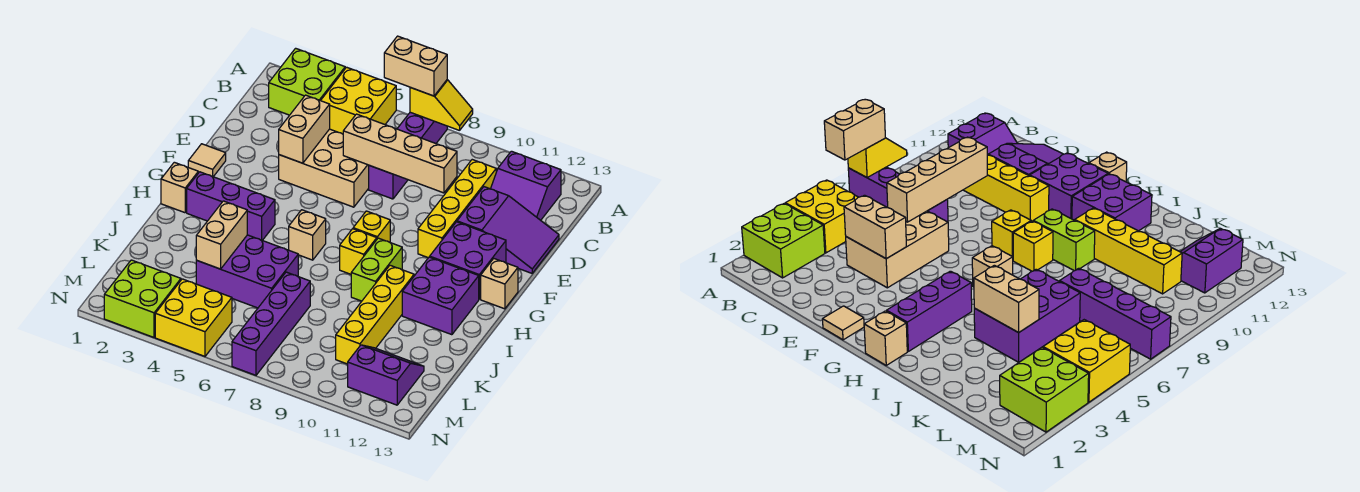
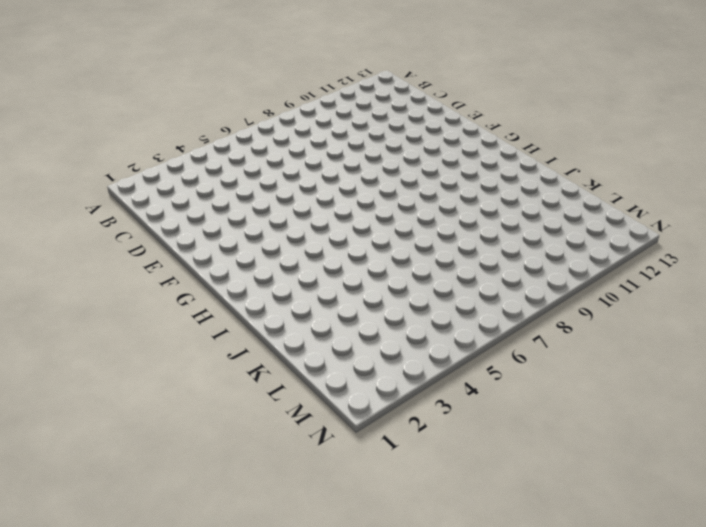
none -> lime brick A2:B3 level 1
none -> yellow brick A4:B5 level 1
none -> purple brick A7:D7 level 1

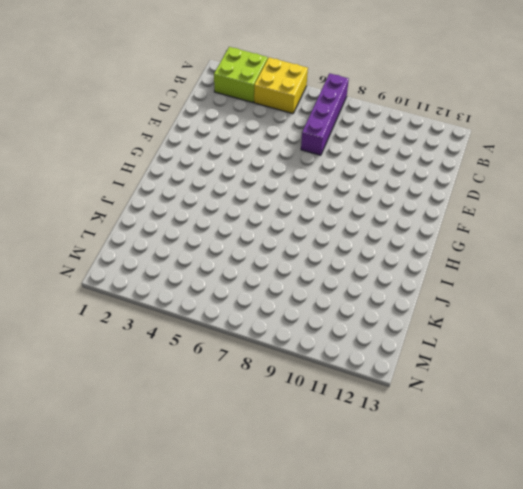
none -> purple slope B11:C12 level 1 top B
none -> yellow brick C10:F10 level 1
none -> tan brick D4:E6 level 1

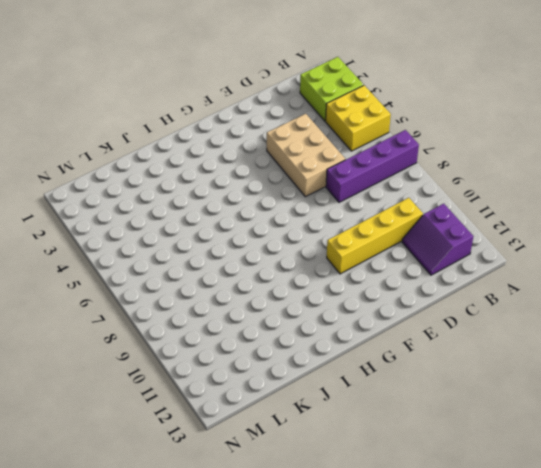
none -> purple slope D11:E13 level 1 top 11
none -> tan tile F1 level 1
none -> purple brick F11:G12 level 1

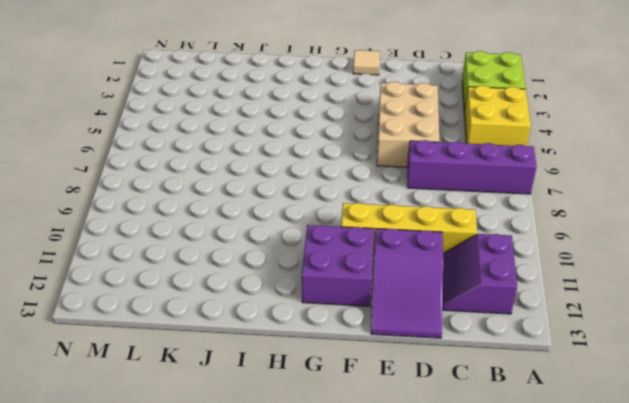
none -> yellow brick G8 level 1
none -> tan brick G13 level 1
none -> tan brick H1 level 1

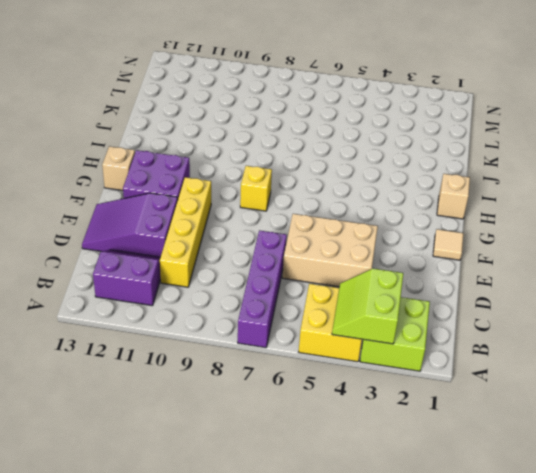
lime slope A3:B4 level 2 top 3 -> none
none -> purple brick H2:H4 level 1
none -> tan brick H6 level 1
none -> yellow brick H8 level 1

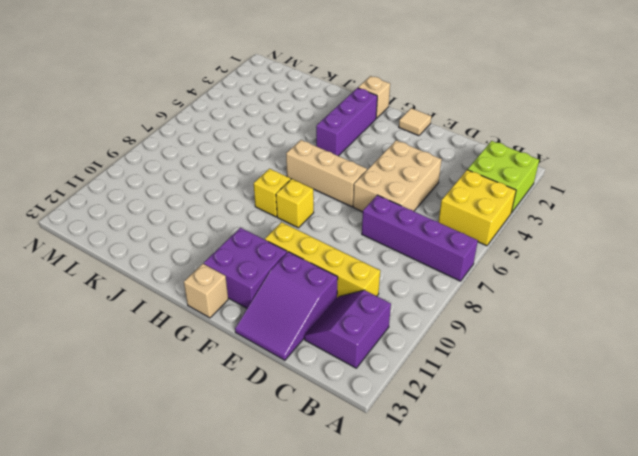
tan brick F6:H6 level 1 -> tan brick H6 level 1
none -> lime brick H9:I9 level 1
none -> purple brick H11:I12 level 1
none -> yellow brick I10:L10 level 1

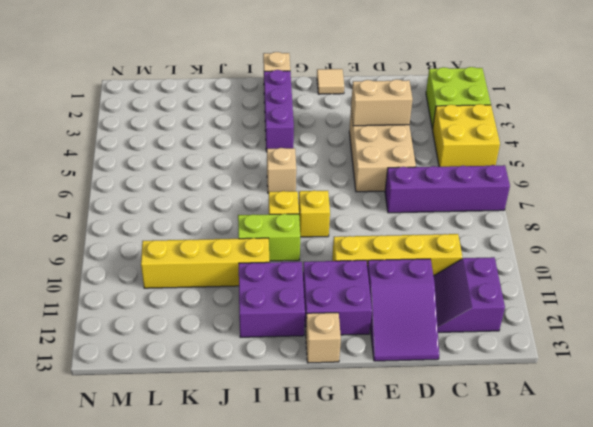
none -> purple brick J4:K6 level 1
none -> purple brick K7:N7 level 1
none -> purple slope L11:M12 level 1 top M

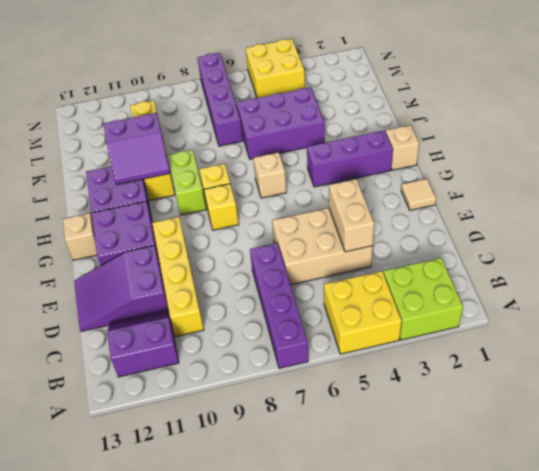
purple slope I10:J11 level 2 top J -> purple slope L11:M12 level 1 top M
none -> lime brick M2:N3 level 1
none -> yellow slope A7:A8 level 2 top 7
none -> tan brick D6:D9 level 2

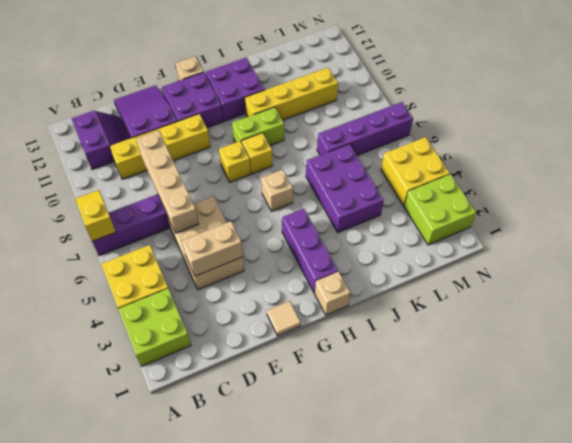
none -> purple slope L11:M12 level 1 top M
none -> tan brick J4:K4 level 2
none -> tan brick A6:A7 level 3

